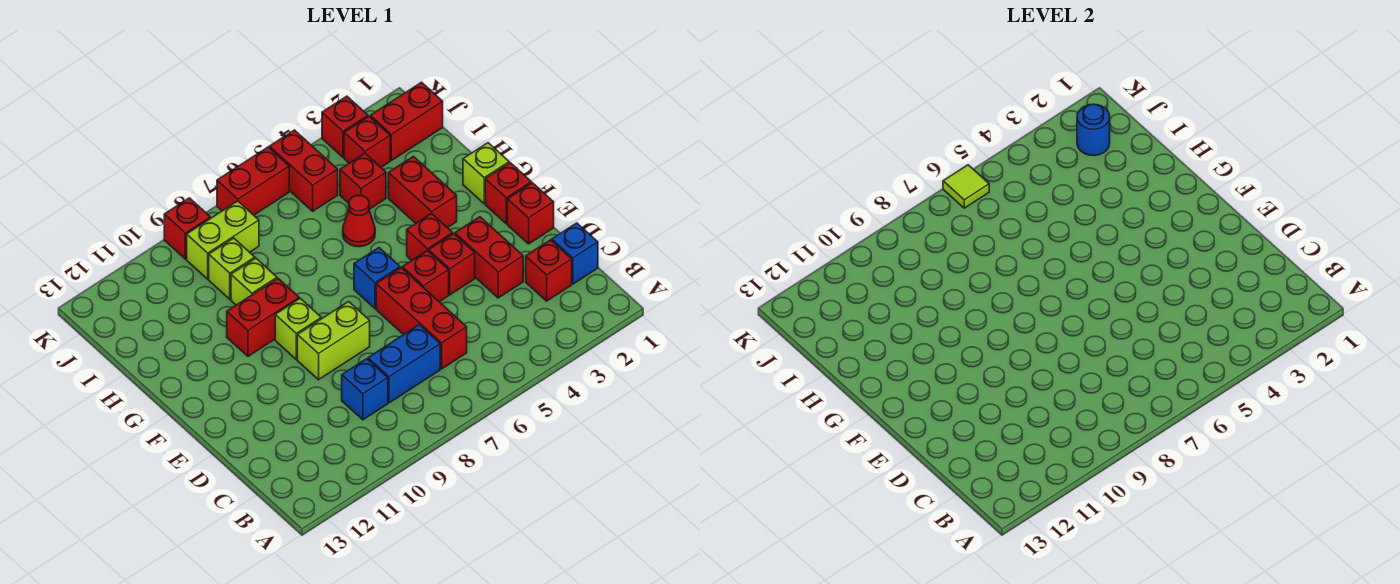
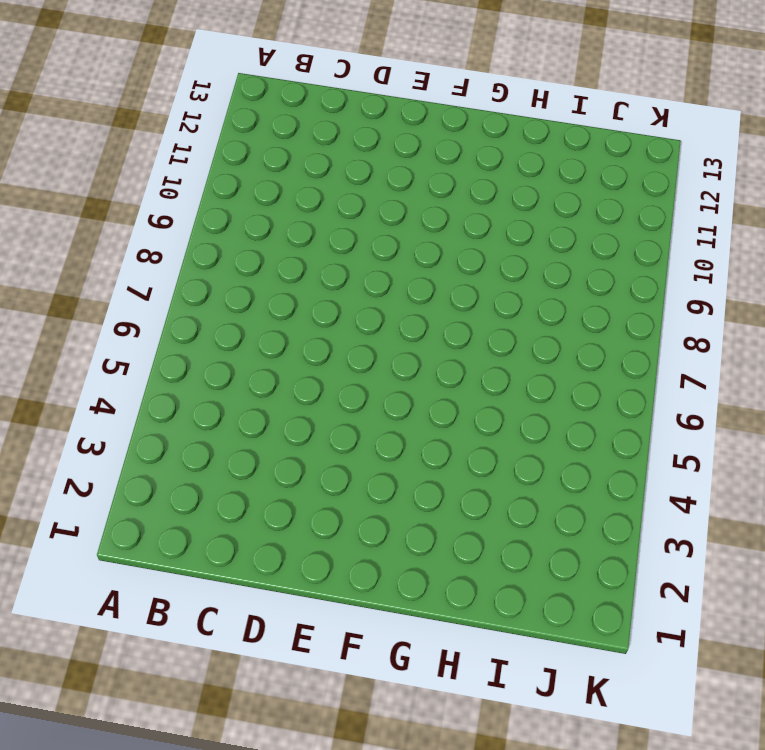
none -> blue brick C1 level 1
none -> red brick C2 level 1
none -> red brick C6:E6 level 1
none -> blue brick C7:C8 level 1

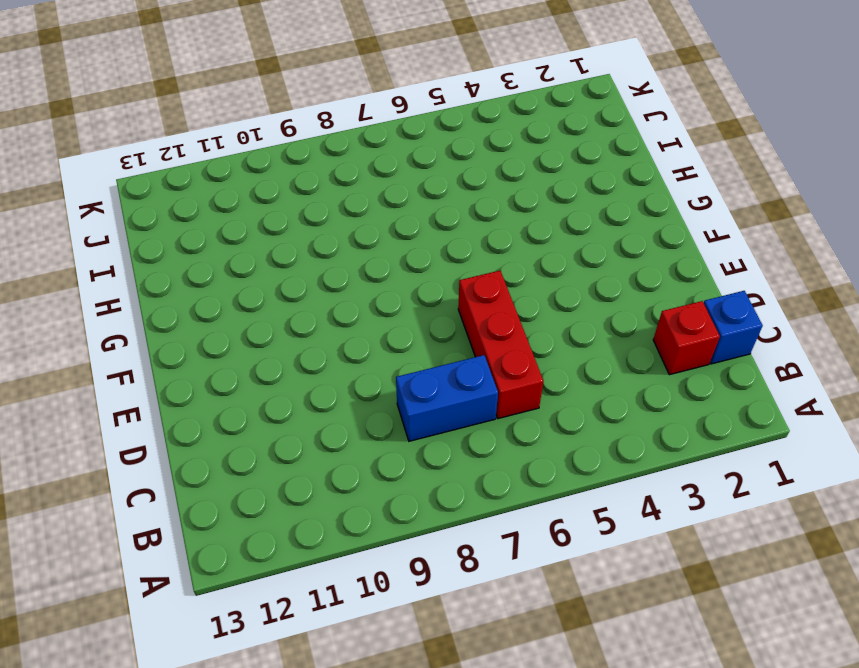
none -> blue brick C9 level 1
none -> red brick D3:E3 level 1
none -> red brick E1 level 1
none -> red brick E4 level 1

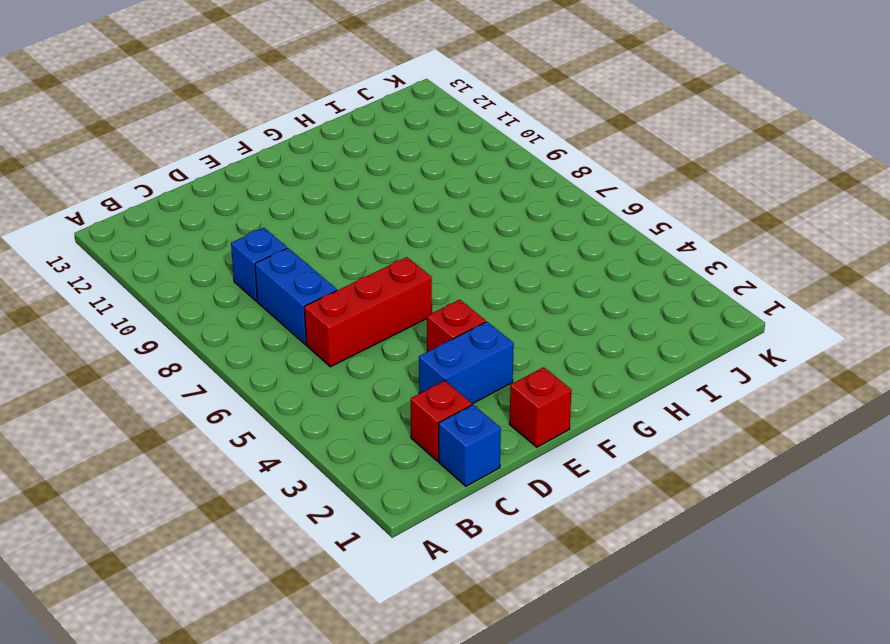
blue brick D3:E3 level 1 -> red brick D3:E3 level 1
none -> red brick E5 level 1
none -> lime brick E8:E9 level 1
none -> red brick F1 level 1
none -> red brick F4 level 1

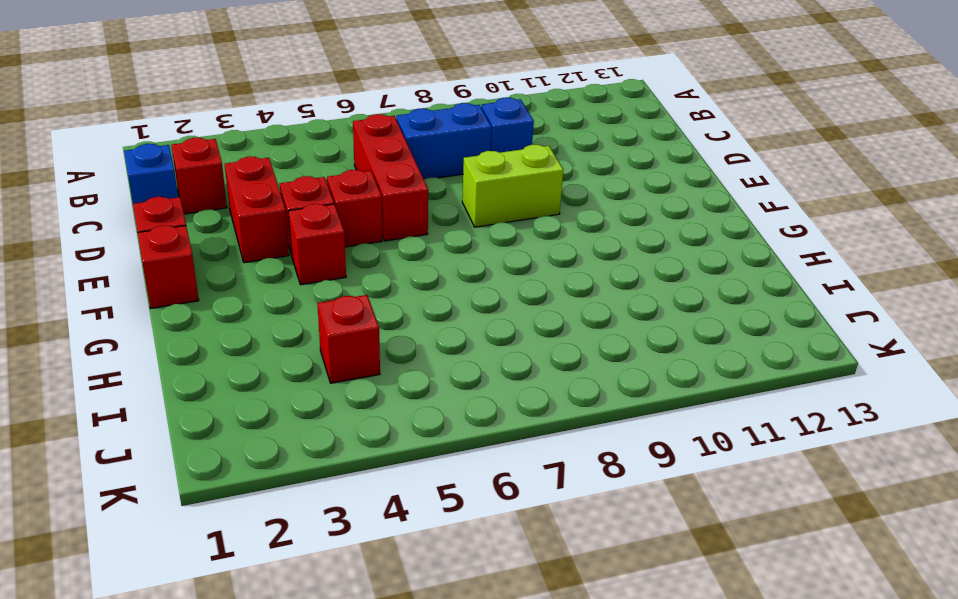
none -> blue brick F6 level 1
none -> lime brick F9 level 1
none -> lime brick G1 level 1
none -> red brick G3:H3 level 1

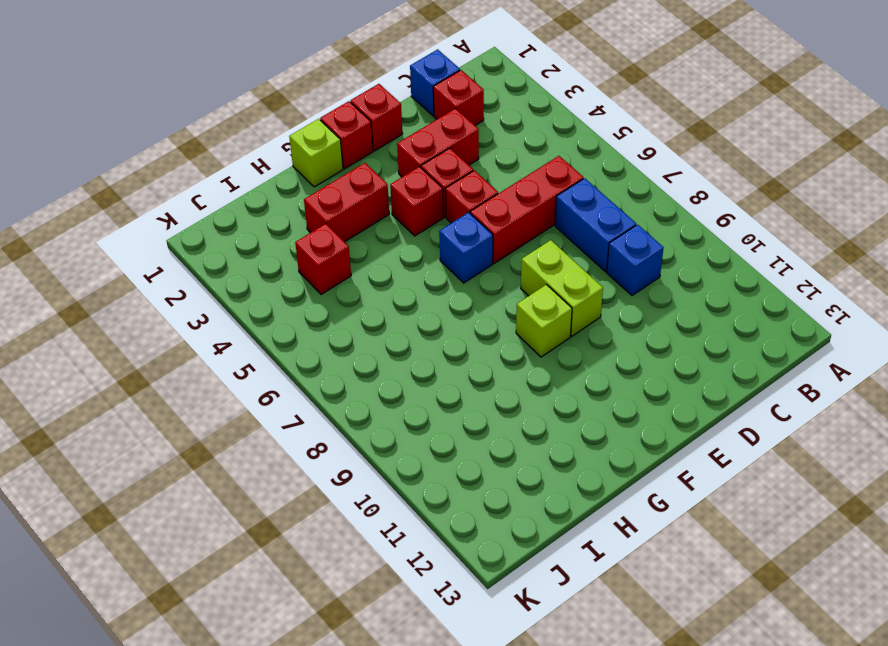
none -> red brick G9:G10 level 1
none -> red cone H5 level 1
none -> lime brick H9 level 1
none -> lime brick I9 level 1

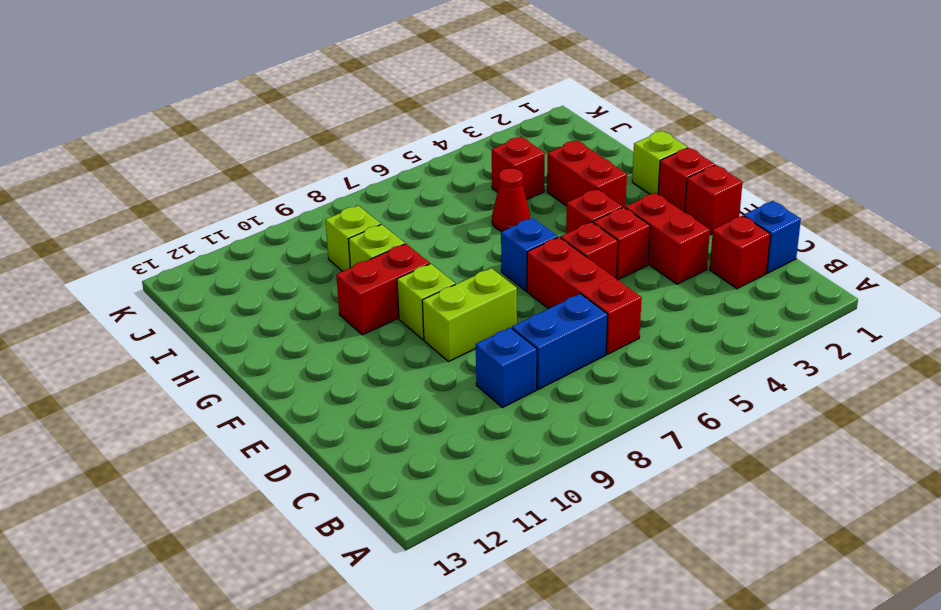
none -> red brick J1:J2 level 1
none -> red brick J3 level 1
none -> red brick J5:K5 level 1
none -> lime brick J8:J9 level 1

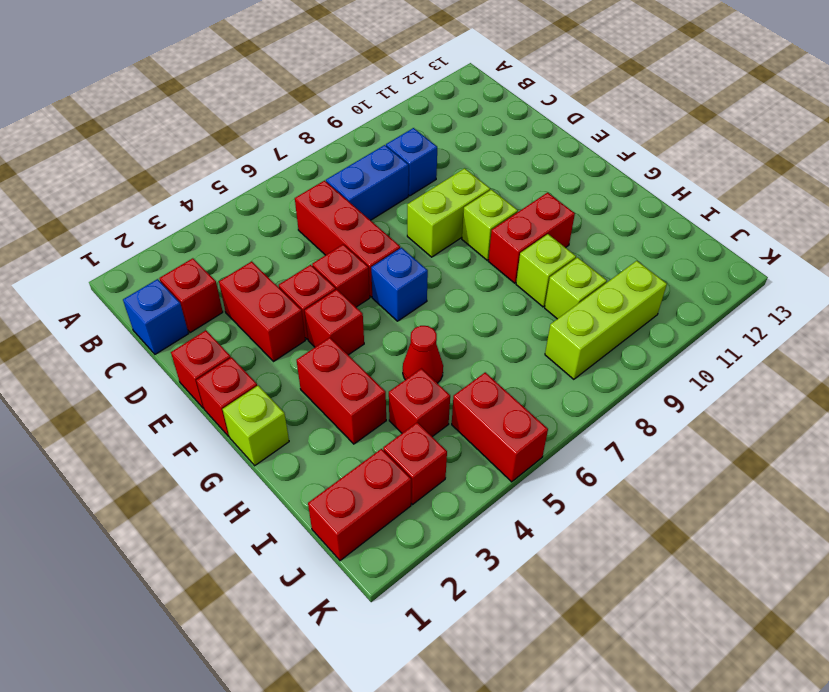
lime brick J8:J10 level 1 -> lime brick J8:J9 level 1
none -> red brick K3 level 1
none -> red brick K6:K7 level 1
none -> red brick K9 level 1
none -> blue round brick J2 level 2

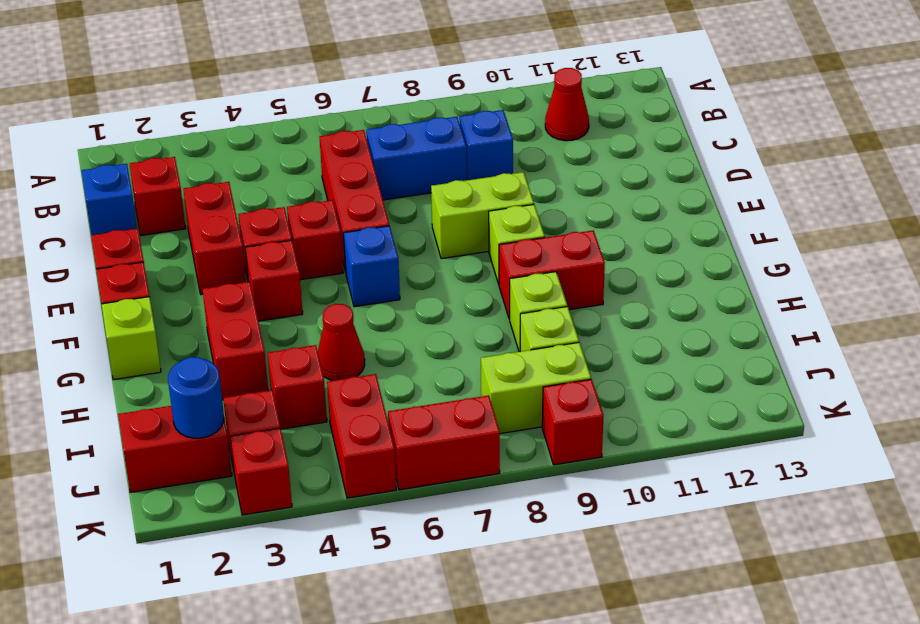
red cone B11 level 1 -> none
none -> lime tile K6 level 2

